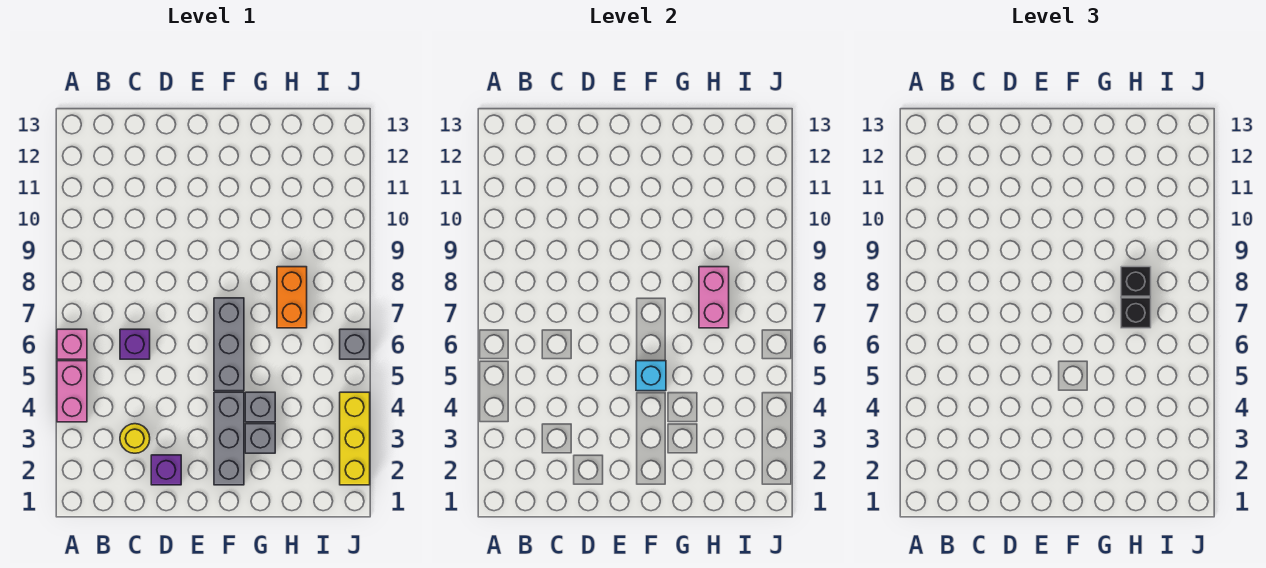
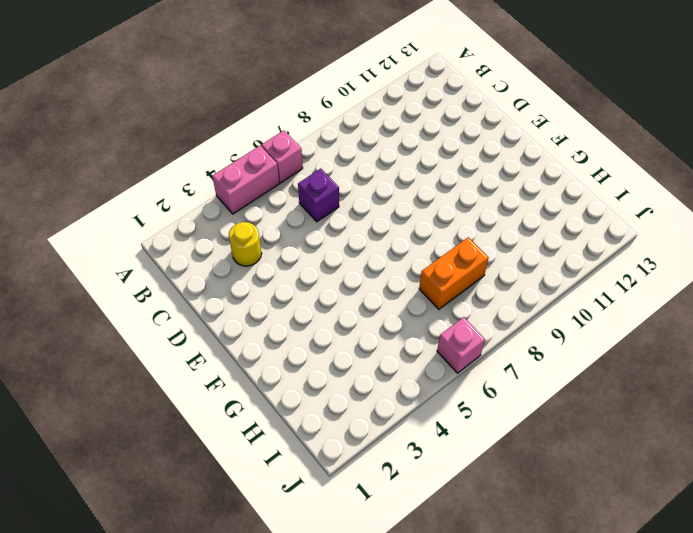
pink brick J6 level 1 -> grey brick J6 level 1
none -> purple brick D2 level 1
none -> grey brick F2:F4 level 1
none -> grey brick F5:F7 level 1

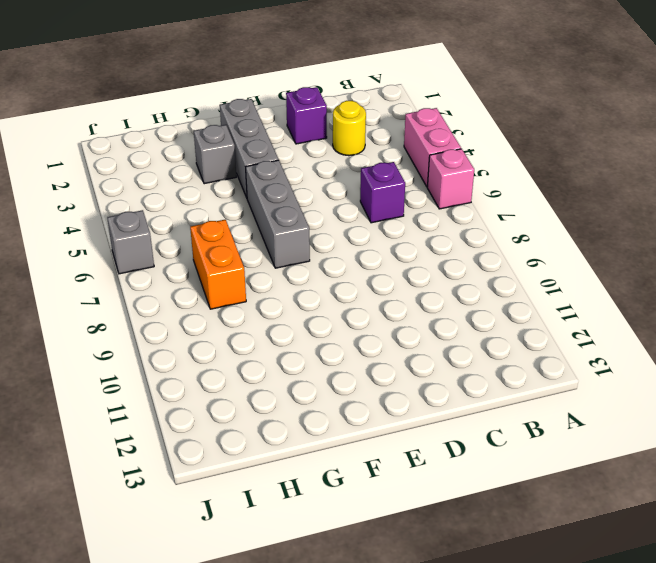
none -> grey brick G4 level 1
none -> yellow brick J2:J4 level 1
none -> cyan brick F5 level 2

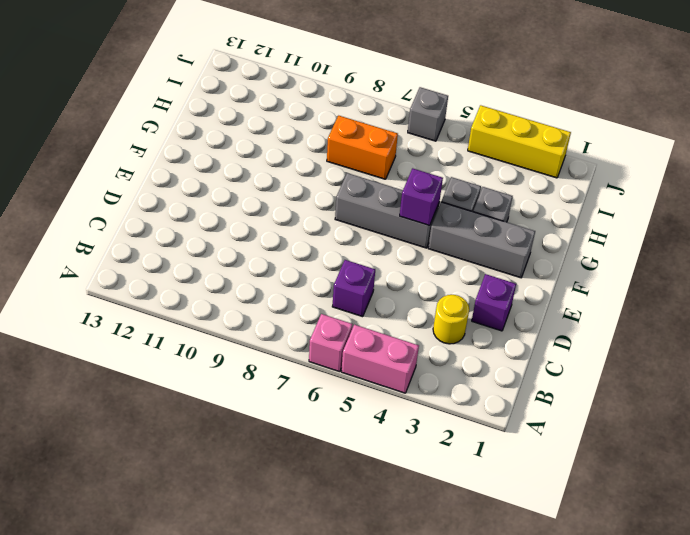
purple brick F5 level 2 -> cyan brick F5 level 2
none -> pink brick H7:H8 level 2
none -> black brick H7 level 3
none -> black brick H8 level 3

